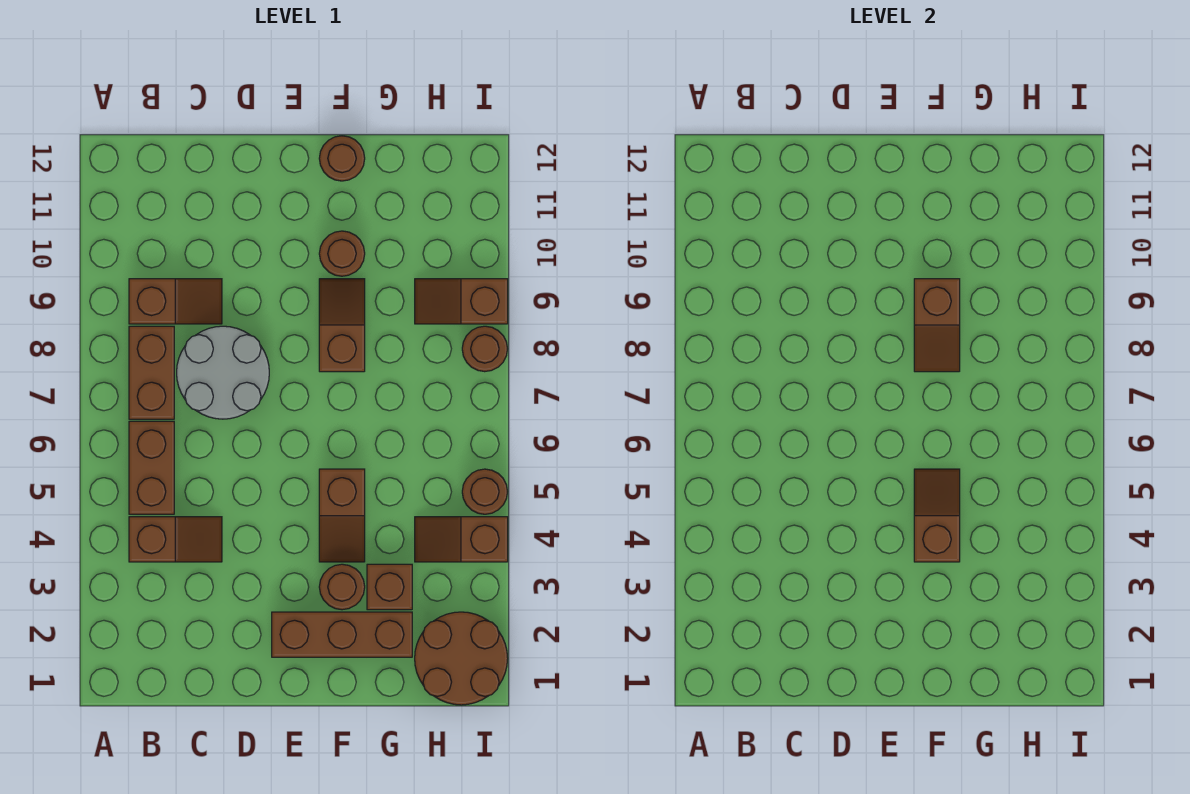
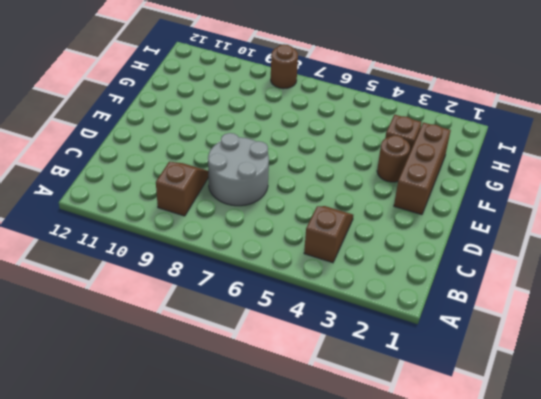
none -> brown brick B5:B6 level 1
none -> brown brick B7:B8 level 1
none -> brown slope F4:F5 level 1 top 5

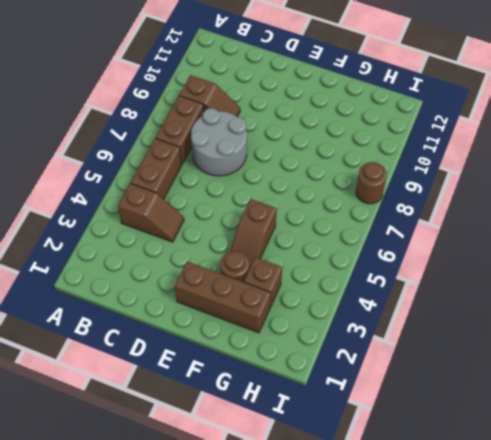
none -> brown slope F8:F9 level 1 top 8
none -> brown round brick F10 level 1
none -> brown round brick F12 level 1

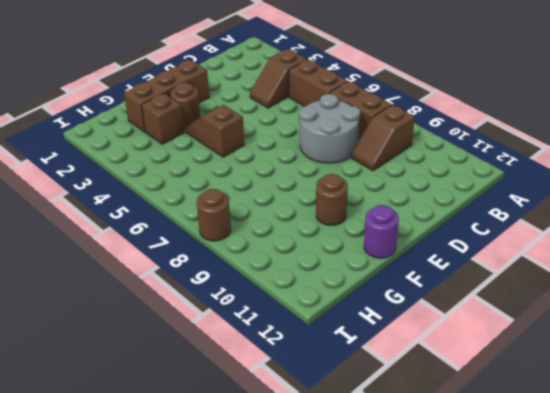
purple round brick F12 level 1 -> brown round brick F12 level 1
none -> brown slope F8:F9 level 1 top 8
none -> brown round brick H1:I2 level 1
none -> brown slope H4:I4 level 1 top I

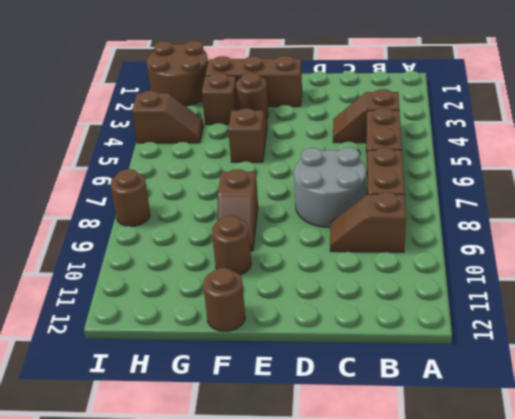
none -> brown slope H9:I9 level 1 top I
none -> brown round brick I5 level 1
none -> brown slope F4:F5 level 2 top 4

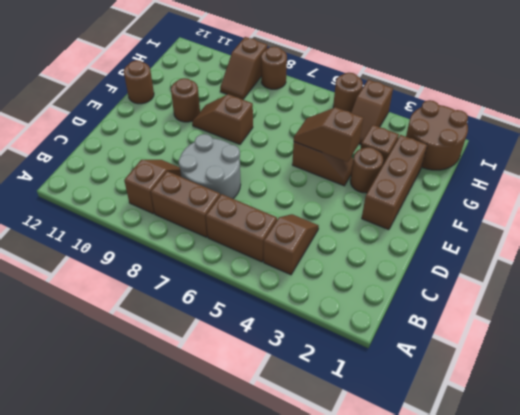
none -> brown slope F8:F9 level 2 top 9

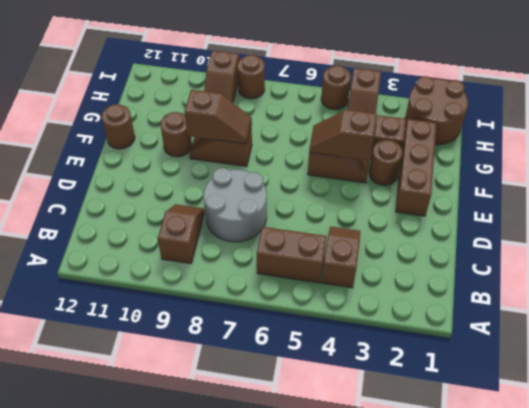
none -> brown brick B7:B8 level 1

